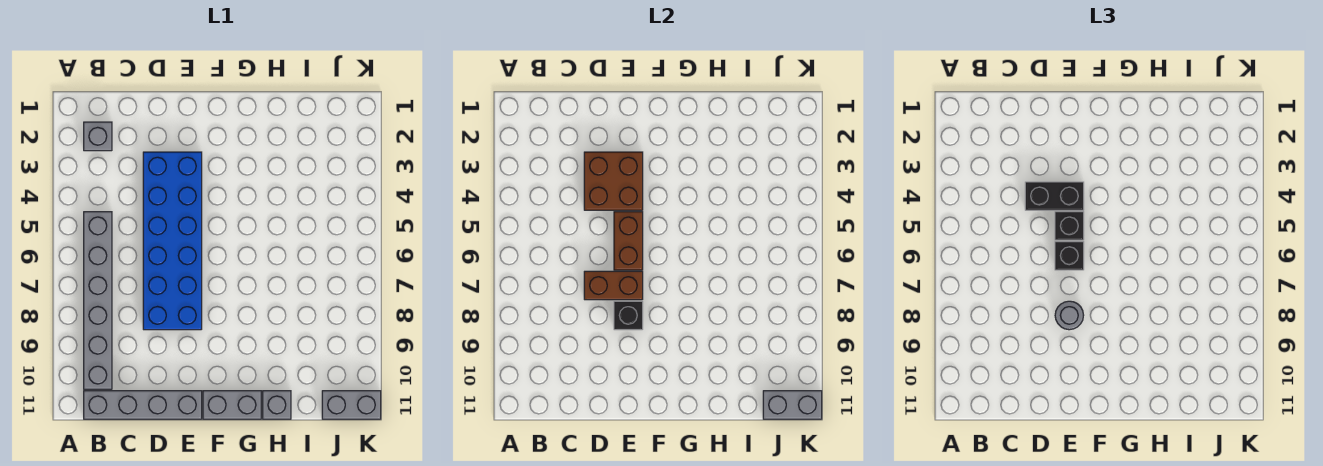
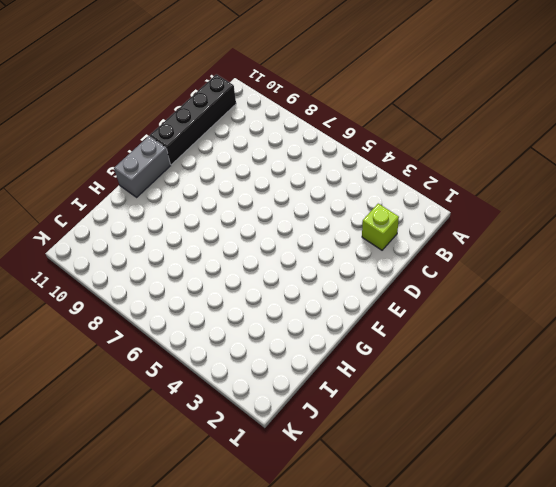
black brick B11:E11 level 1 -> grey brick B11:E11 level 1
lime brick C2 level 1 -> none
none -> grey brick B2 level 1
none -> grey brick B5:B10 level 1
none -> blue brick D3:E8 level 1

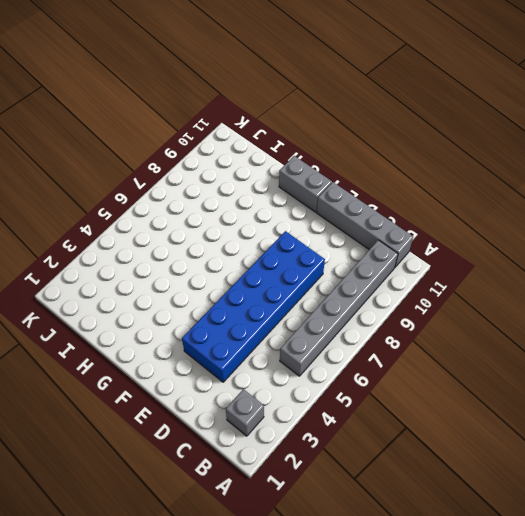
none -> grey brick H11 level 1
none -> grey brick J11:K11 level 1
none -> brown brick D3:E4 level 2

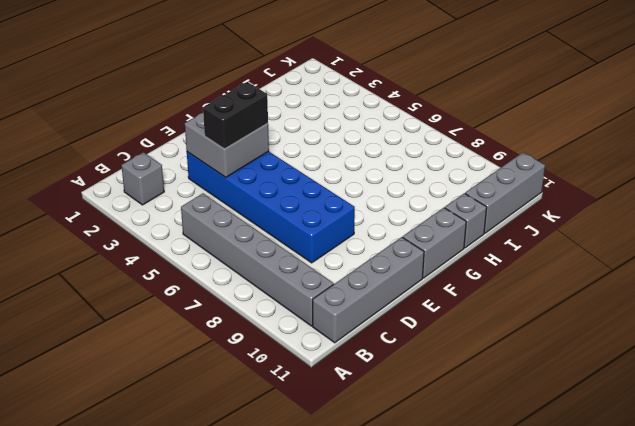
grey brick D3:E4 level 2 -> brown brick D3:E4 level 2
grey brick I11:K11 level 1 -> grey brick J11:K11 level 1
none -> brown brick D7:E7 level 2
none -> brown brick E5:E6 level 2
none -> black brick E8 level 2

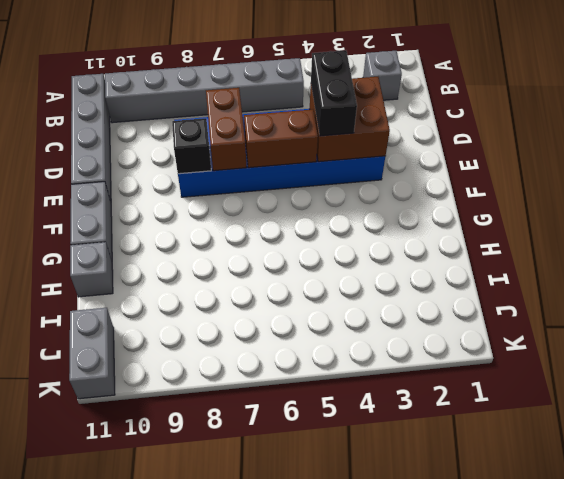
none -> grey brick J11:K11 level 2
none -> black brick E5 level 3
none -> black brick E6 level 3

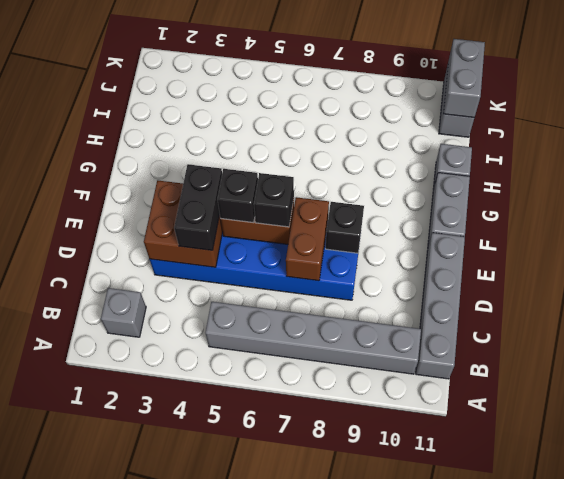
none -> grey round brick E8 level 3

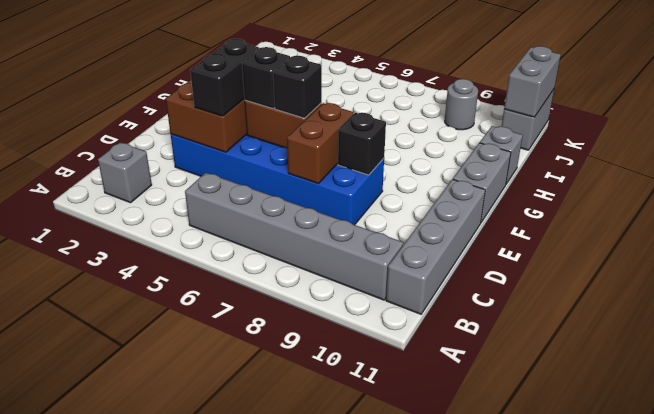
grey round brick J9 level 1 -> grey round brick E8 level 3

